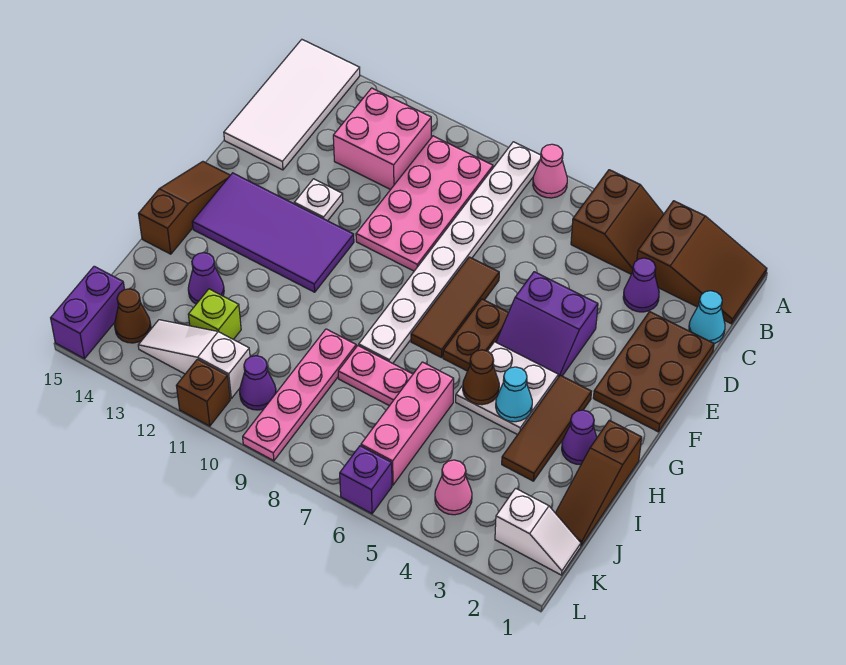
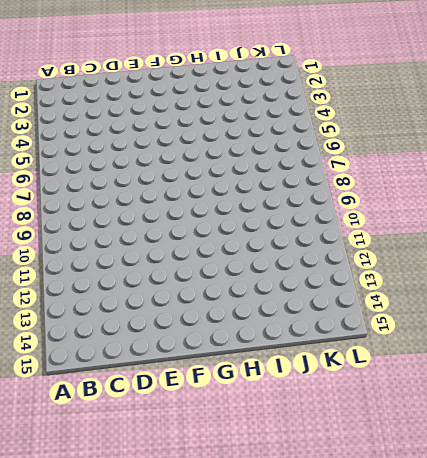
none -> brown slope A1:B3 level 1 top 3
none -> brown slope A4:B5 level 1 top 5
none -> pink cone A7 level 1
none -> white plate A8:H8 level 1

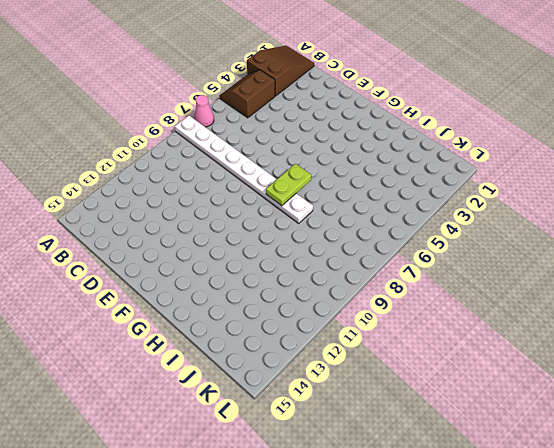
brown slope A4:B5 level 1 top B -> brown slope A4:B5 level 1 top 5
lime plate G7:G8 level 2 -> none
none -> white tile A14:D15 level 1
none -> pink plate B9:E10 level 1
none -> pink brick B11:C12 level 1
none -> cyan cone C1 level 1

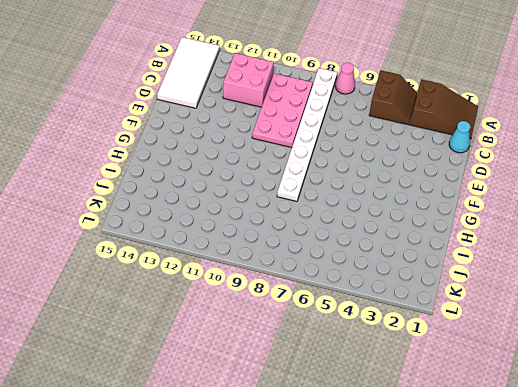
none -> purple cone C3 level 1
none -> brown plate D1:F2 level 1
none -> purple slope E4:F5 level 1 top E
none -> brown tile E7:G7 level 1

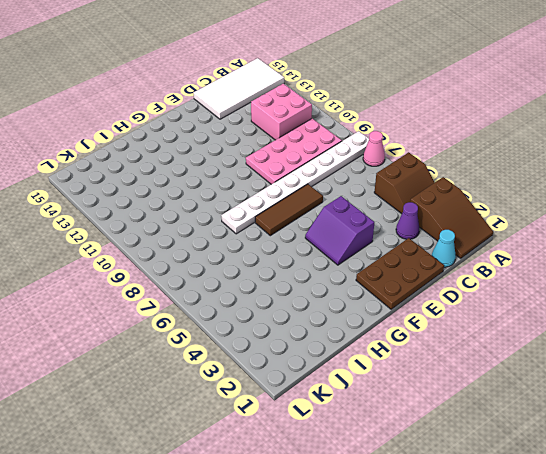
none -> white plate E12 level 1
none -> brown plate F6:G6 level 1
none -> purple tile F11:G14 level 1
none -> brown slope F15:H15 level 1 top H

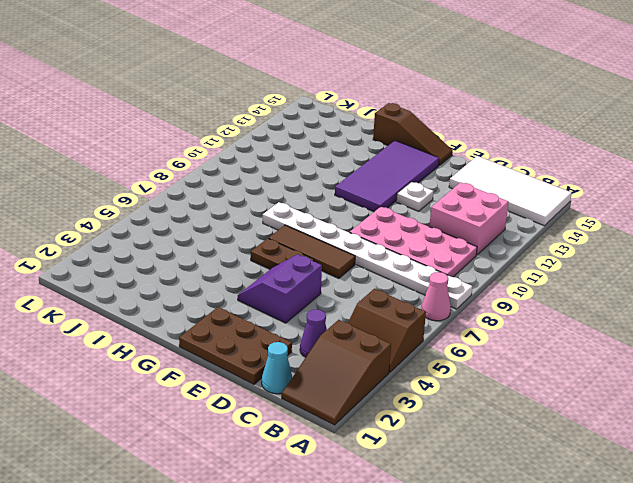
none -> brown tile G3:I3 level 1
none -> white plate G4:H5 level 1
none -> brown slope H1:J1 level 1 top H
none -> purple cone H2 level 1

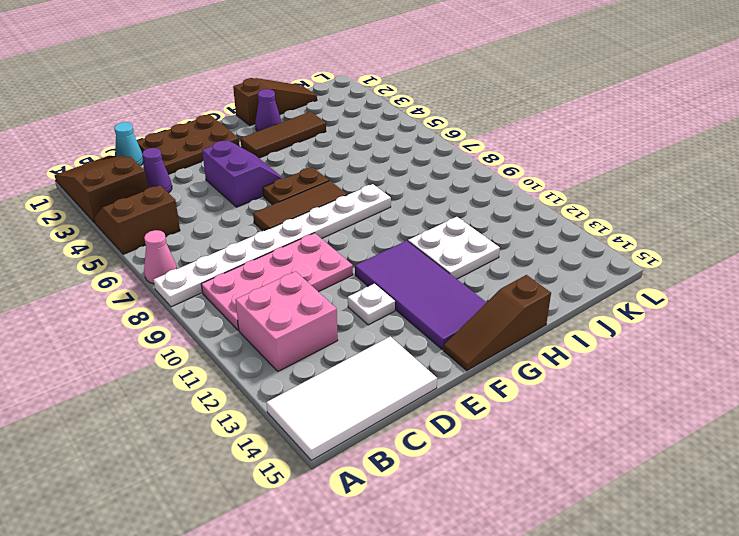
white plate H11:I12 level 1 -> white plate G4:H5 level 1
none -> pink brick I6:K6 level 1
none -> pink plate I7:I8 level 1
none -> pink plate I9:L9 level 1
none -> purple cone I13 level 1

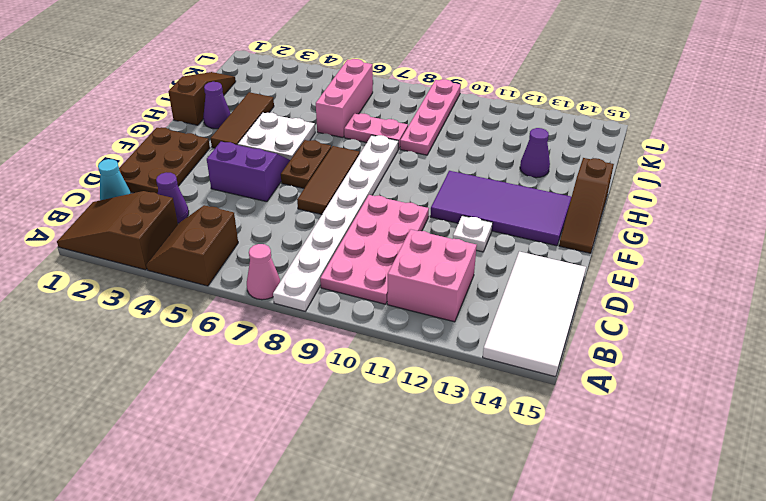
none -> lime brick J12 level 1
none -> white slope K1:K2 level 1 top 2
none -> pink cone K4 level 1
none -> purple cone K10 level 1

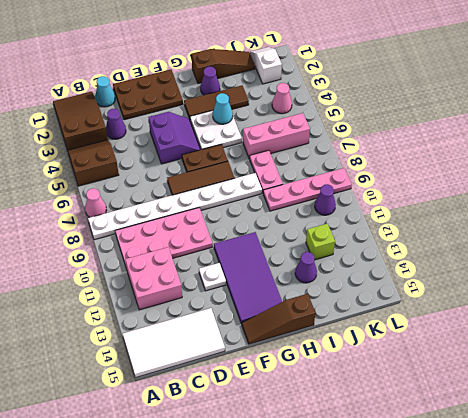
none -> white slope K11:K13 level 1 top 11
none -> brown cone K14 level 1
none -> purple brick K15:L15 level 1
none -> purple brick L6 level 1

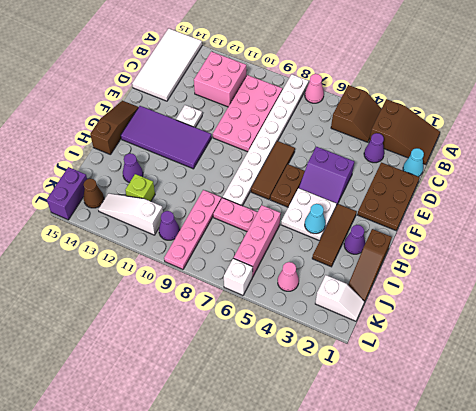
white brick L6 level 1 -> purple brick L6 level 1
none -> brown brick L11 level 1
none -> brown cone H5 level 2

